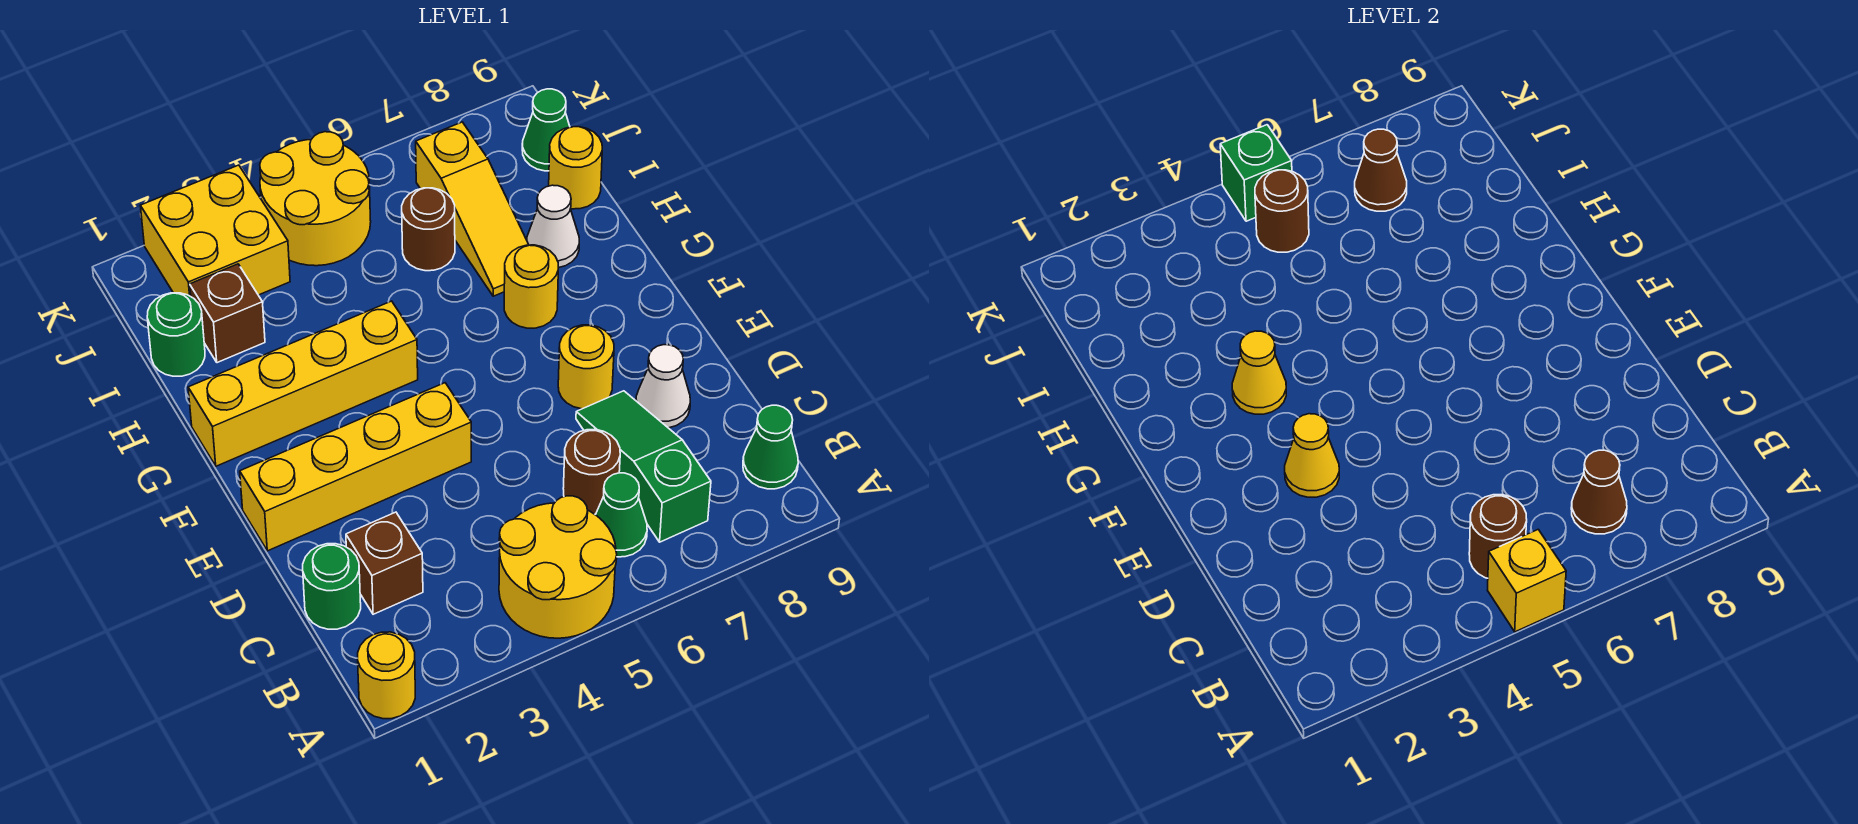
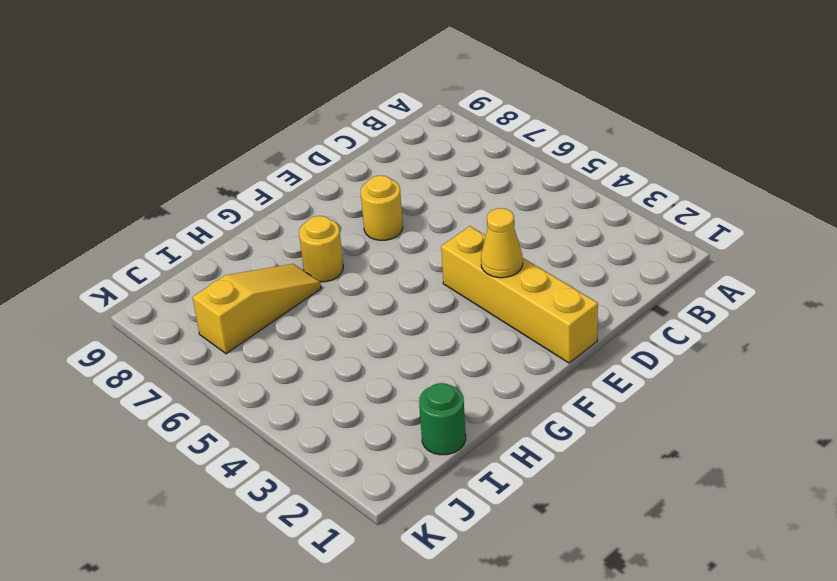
none -> yellow round brick A1 level 1
none -> yellow round brick A4:B5 level 1
none -> green cone B6 level 1
none -> green slope B7:D7 level 1 top B

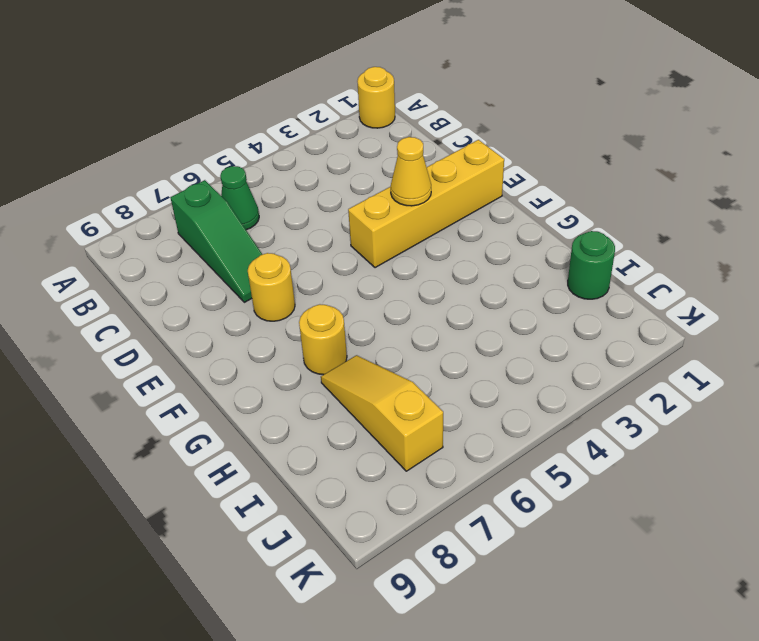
none -> yellow round brick A4:B5 level 1
none -> green cone B9 level 1
none -> green round brick C1 level 1
none -> brown brick C2 level 1

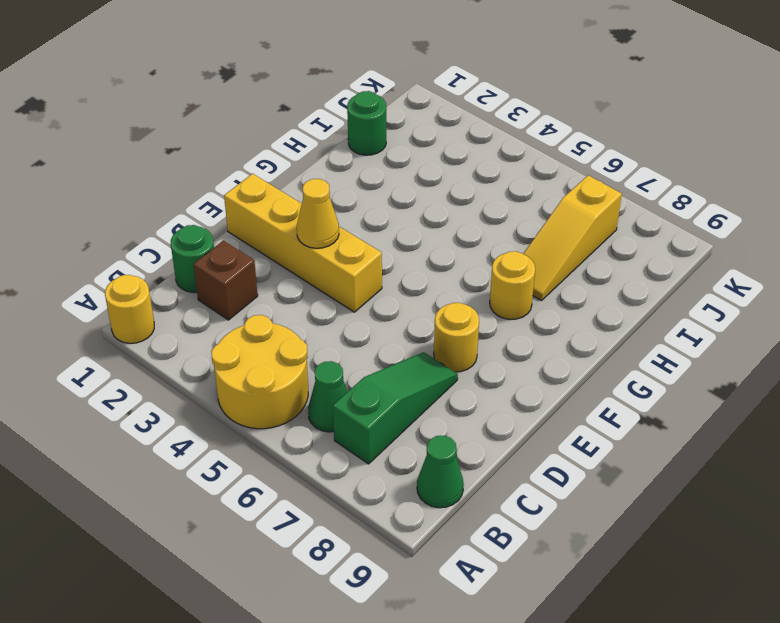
none -> brown round brick C6 level 1
none -> white cone D8 level 1
none -> yellow brick G1:G4 level 1
none -> white cone H8 level 1

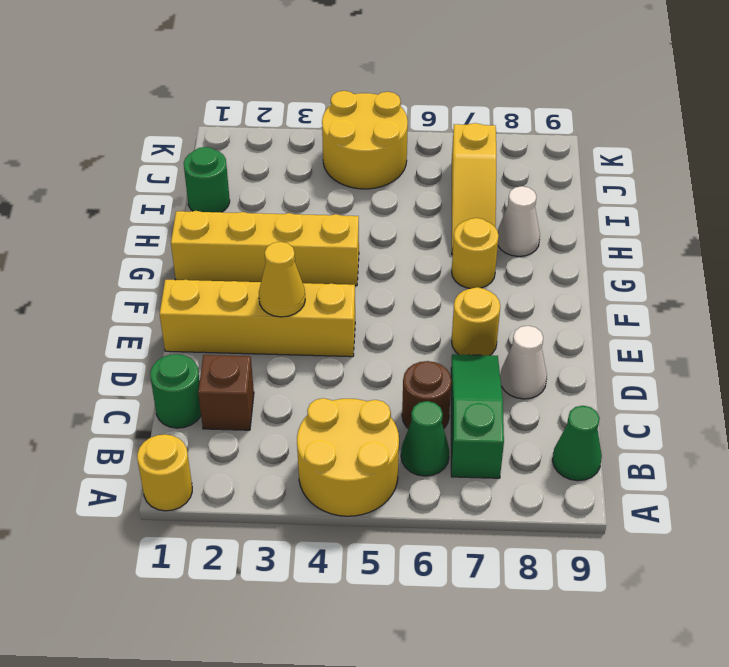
none -> brown brick I2 level 1
none -> brown round brick I6 level 1
none -> yellow round brick I9 level 1
none -> yellow brick J2:K3 level 1

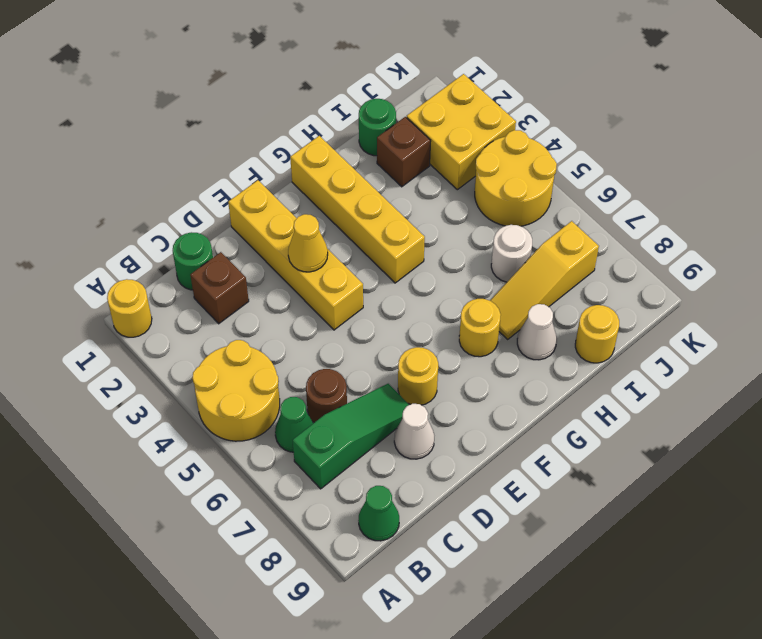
white round brick I6 level 1 -> brown round brick I6 level 1
none -> green cone J9 level 1
none -> yellow brick A5 level 2
none -> brown round brick B5 level 2
none -> brown cone B7 level 2

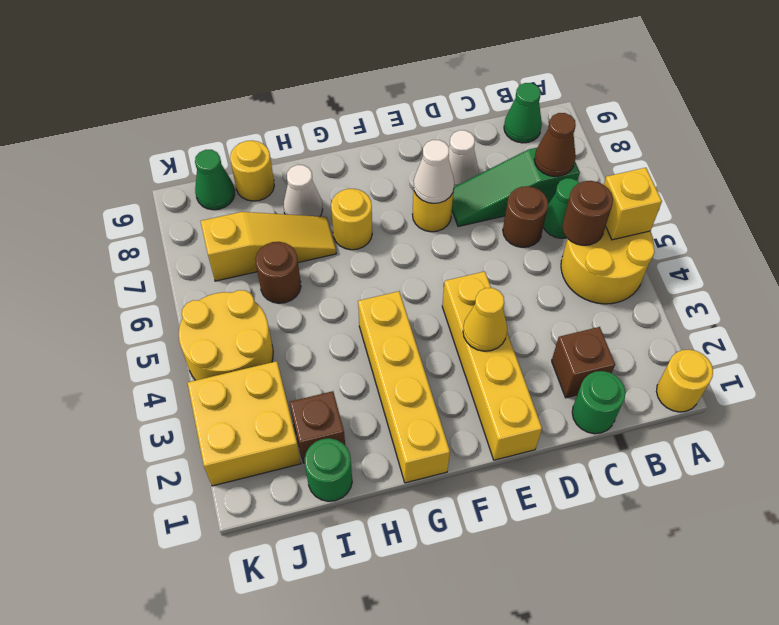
white cone E7 level 2 -> none
none -> yellow cone G3 level 2
none -> brown round brick J5 level 2
none -> brown cone J7 level 2
none -> green brick K5 level 2

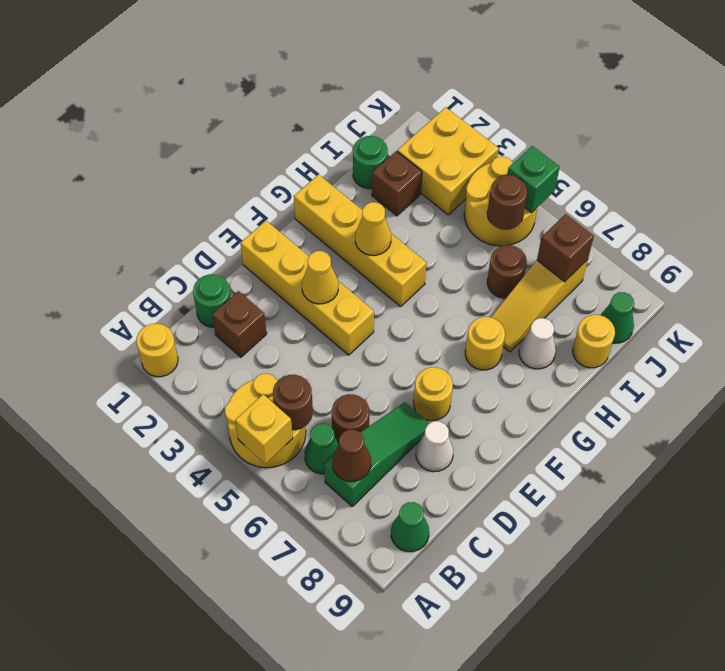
brown brick J7 level 2 -> brown cone J7 level 2

